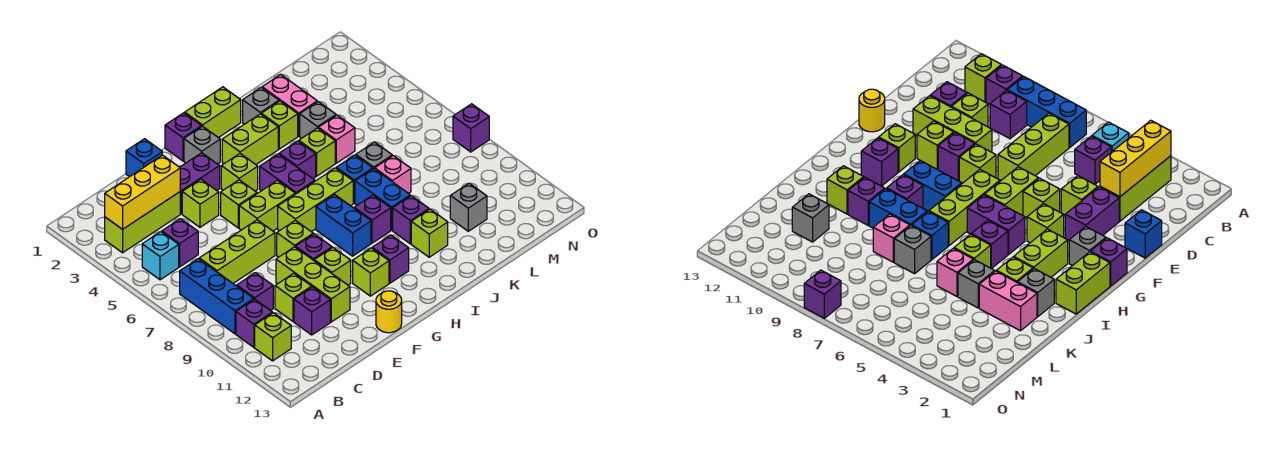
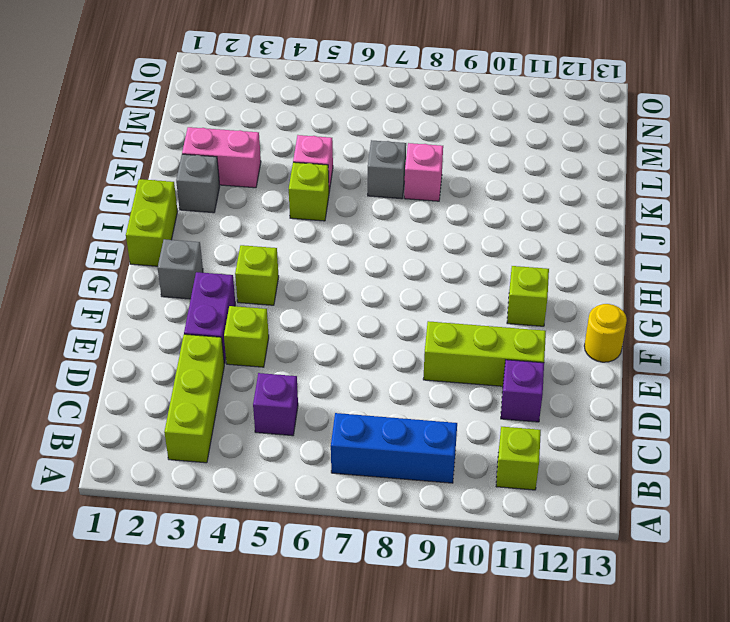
none -> cyan brick B5 level 1
none -> purple brick B10 level 1
none -> lime brick C7:E7 level 1
none -> purple brick C9 level 1

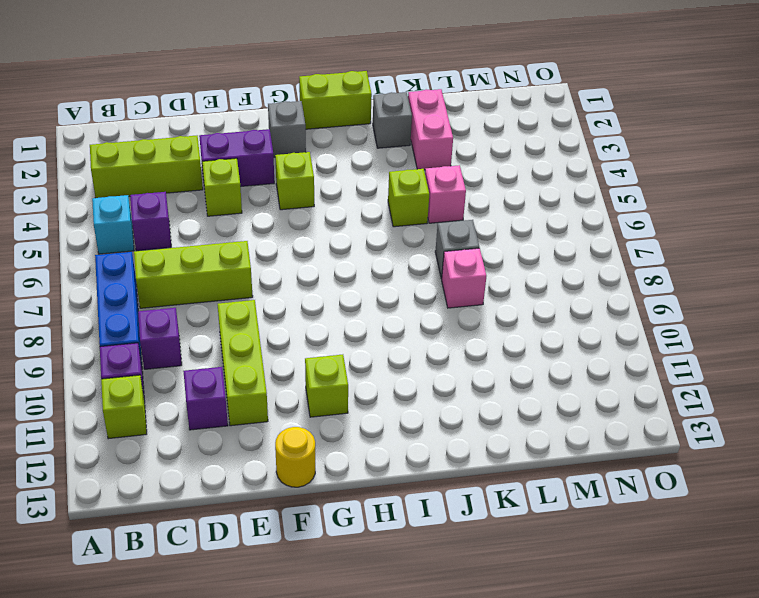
none -> lime brick D10 level 1
none -> blue brick E1 level 1
none -> lime brick F5 level 1
none -> lime brick F6:G6 level 1

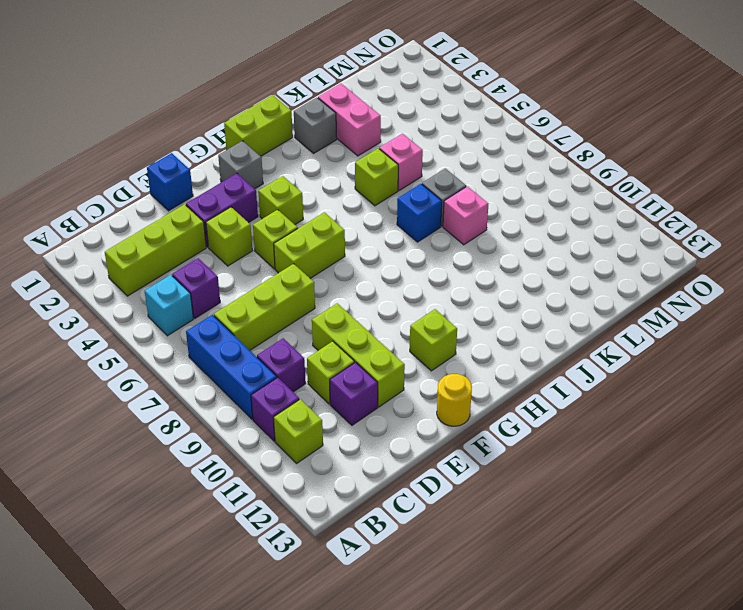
none -> lime brick F8 level 1
none -> purple brick F9 level 1
none -> lime brick F10 level 1
none -> purple brick G1 level 1

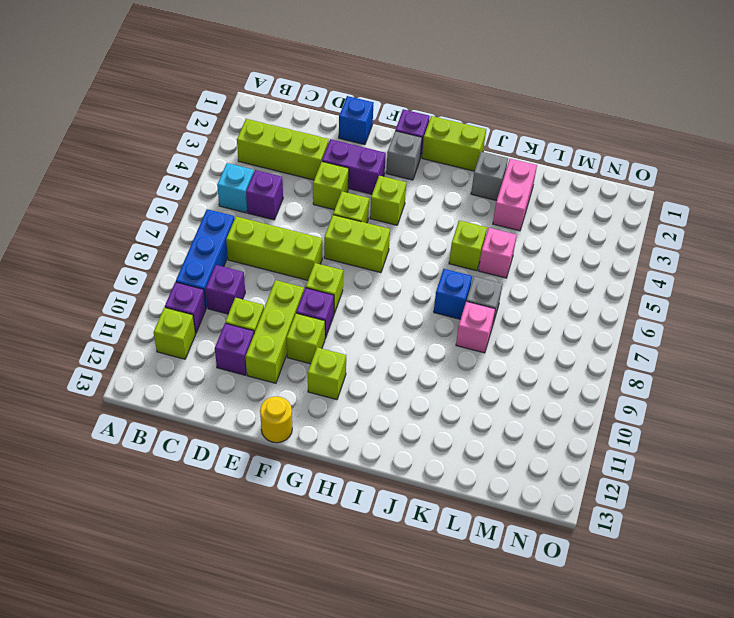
none -> lime brick G7:I7 level 1
none -> lime brick H3:I3 level 1
none -> purple brick H5:H6 level 1
none -> blue brick H8:H9 level 1

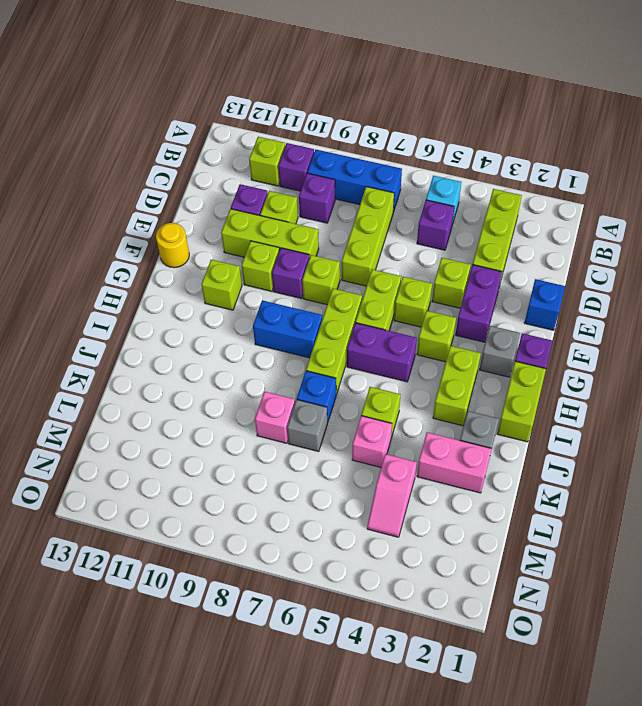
pink slope L4:M4 level 1 top L -> none
none -> purple brick H11 level 1
none -> purple brick I5 level 1
none -> purple brick I9 level 1
none -> lime brick J3 level 1

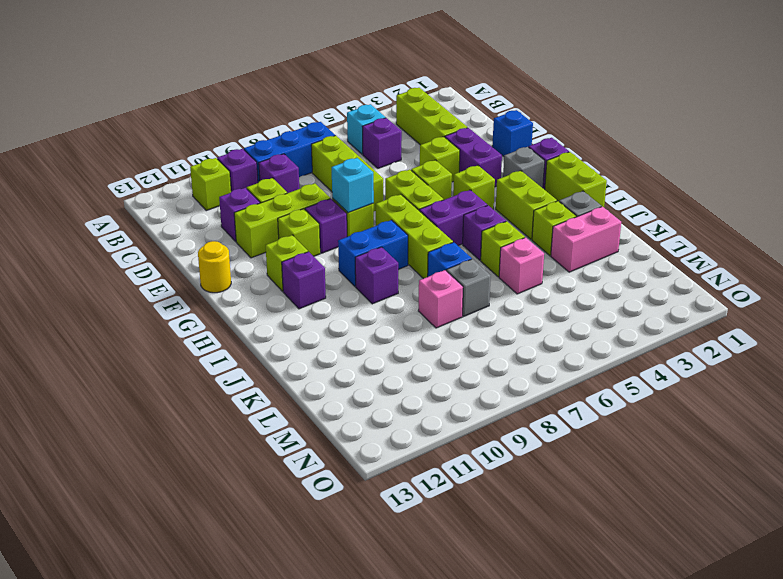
cyan brick F8 level 2 -> none
none -> blue brick J8:J9 level 1
none -> purple brick J10 level 1
none -> lime brick J11 level 1
none -> grey brick K4 level 1

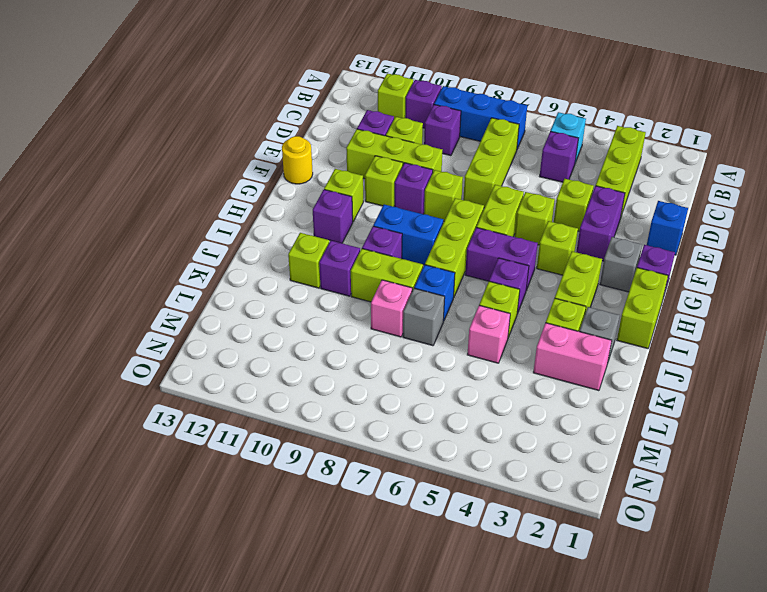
lime brick J8:J9 level 1 -> blue brick J8:J9 level 1
none -> grey brick K4 level 1
none -> grey brick L11 level 1
none -> purple brick O8 level 1
none -> yellow brick B3:D3 level 2

